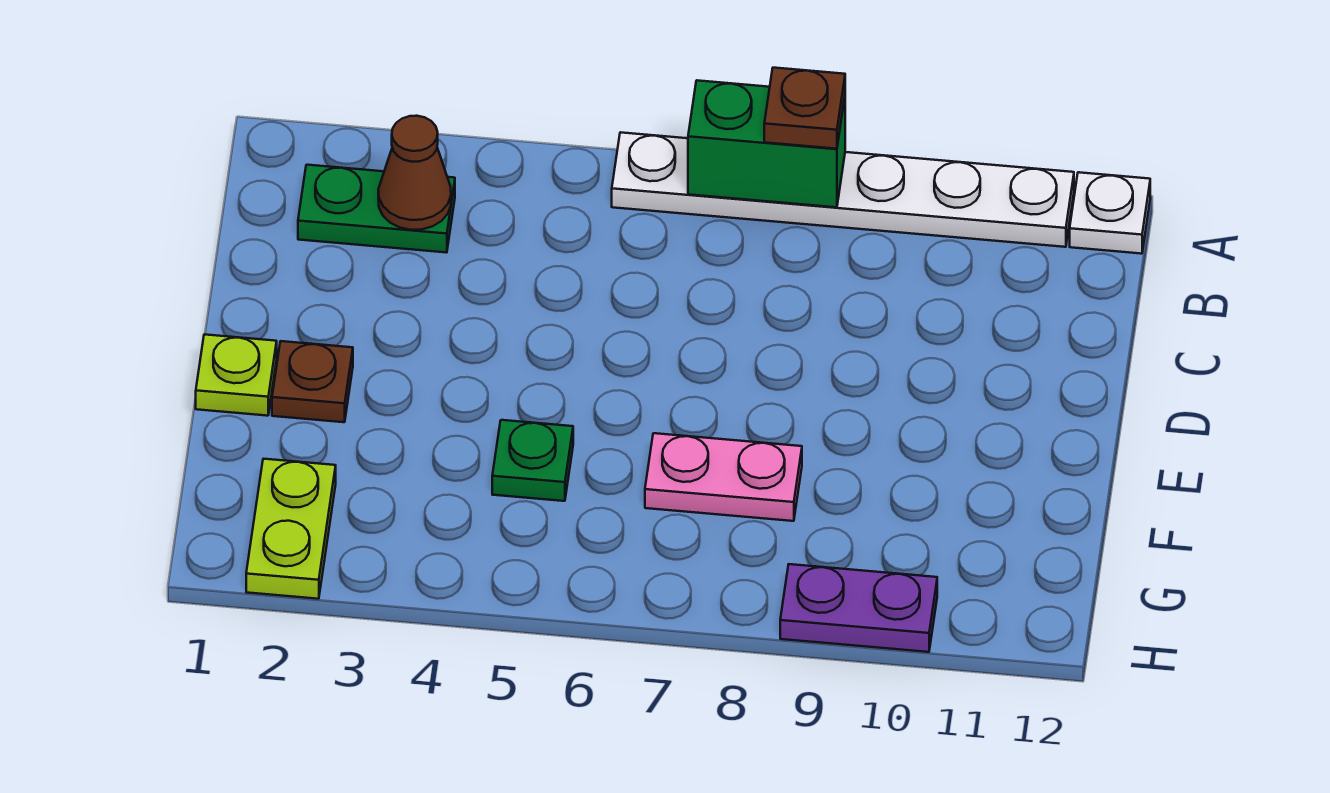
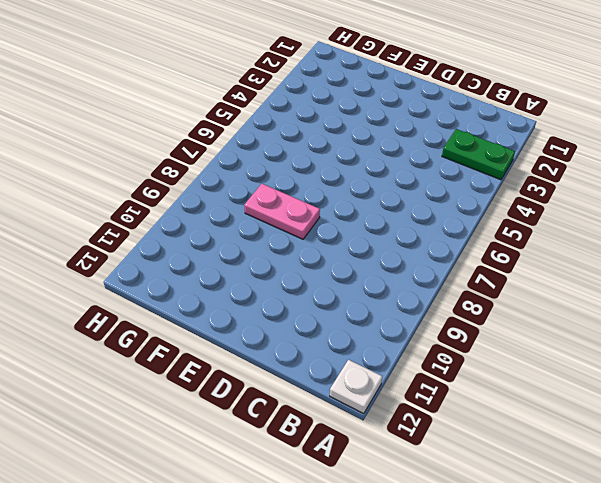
green plate A3:B3 level 1 -> green plate B2:B3 level 1
pink plate E8:F8 level 1 -> pink plate F7:F8 level 1
none -> white plate A6:A11 level 1
none -> lime plate E1 level 1
none -> brown plate E2 level 1

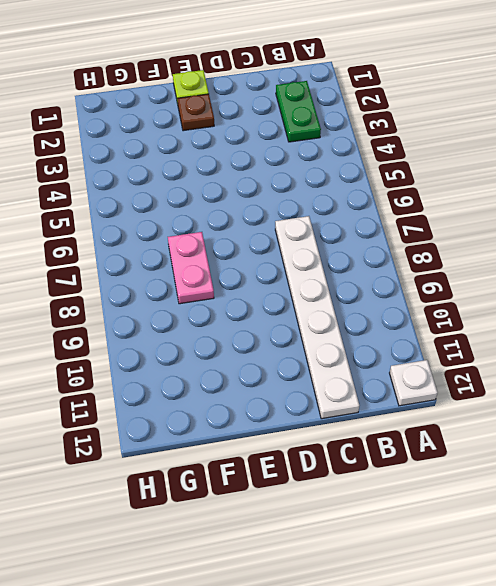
white plate C7:C12 level 1 -> white plate A6:A11 level 1
none -> green plate F5 level 1
none -> lime plate G2:H2 level 1
none -> purple plate H9:H10 level 1

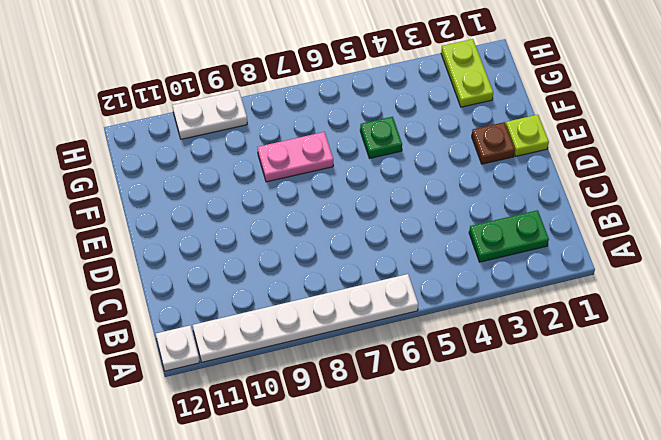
white plate H9:H10 level 1 -> purple plate H9:H10 level 1
none -> green brick A7:A8 level 2
none -> brown cone B3 level 2
none -> brown plate A8 level 3

